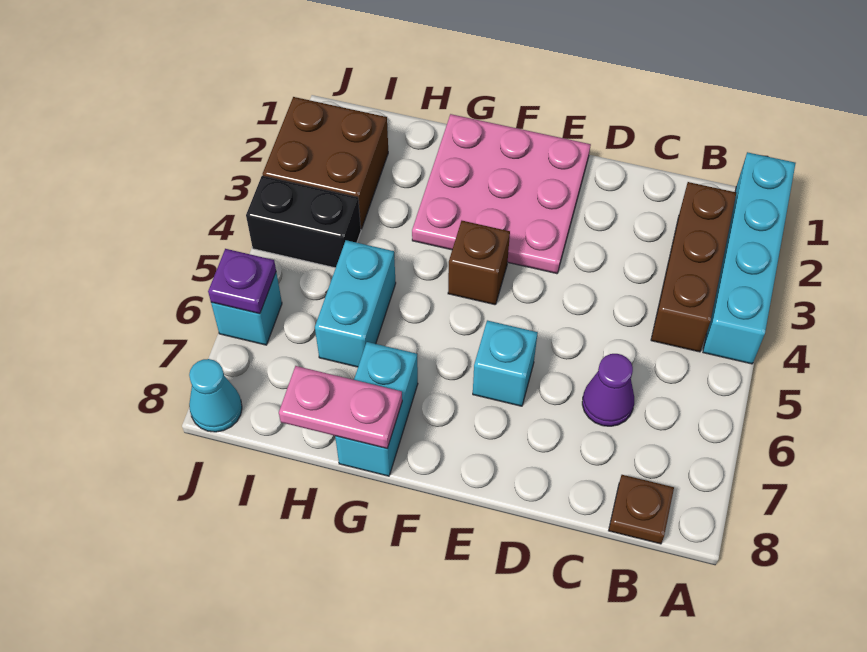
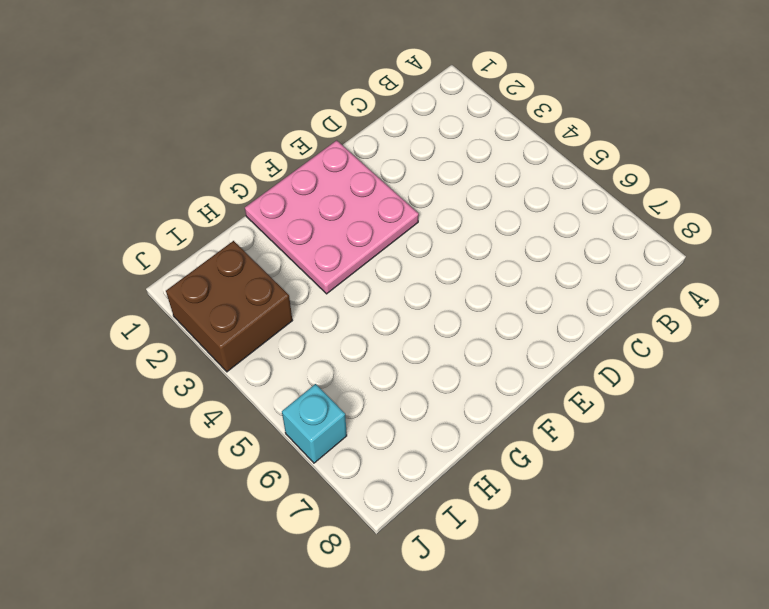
none -> cyan brick A1:A4 level 1
none -> brown brick B2:B4 level 1
none -> brown plate B8 level 1

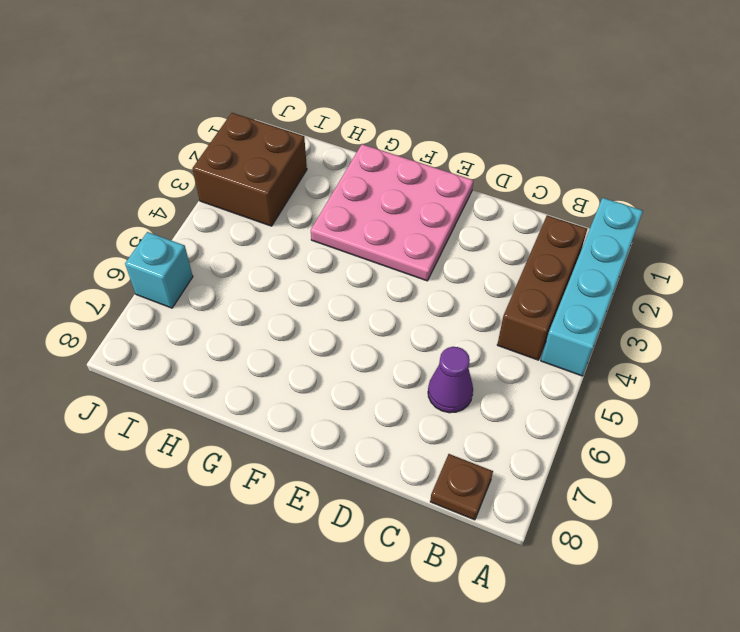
none -> cyan brick E6 level 1
none -> brown brick F4 level 1
none -> cyan brick G7:G8 level 1

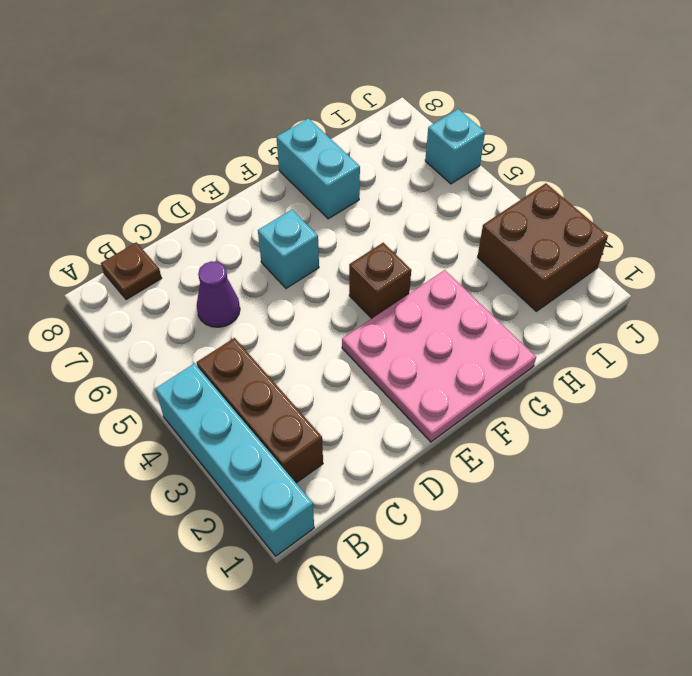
none -> cyan brick H5:H6 level 1
none -> black brick I4:J4 level 1
none -> cyan cone J8 level 1

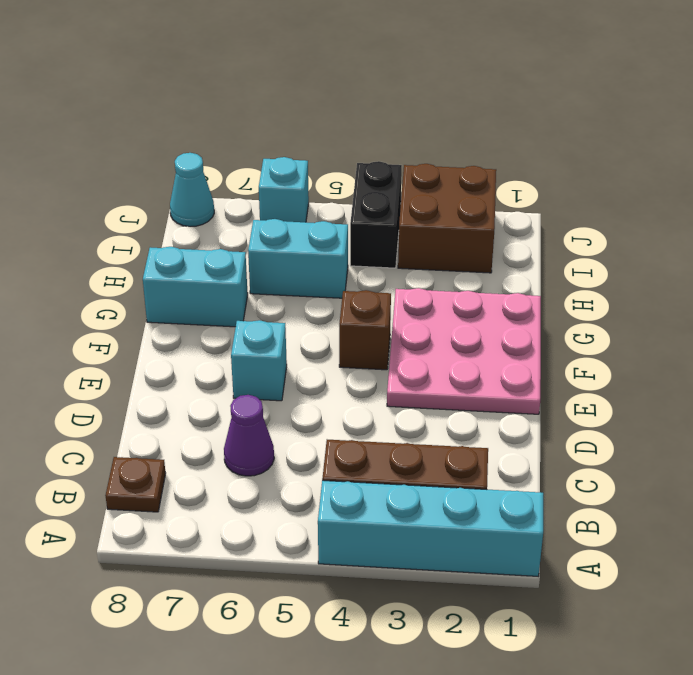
none -> pink plate G8:H8 level 2
none -> purple plate J6 level 2

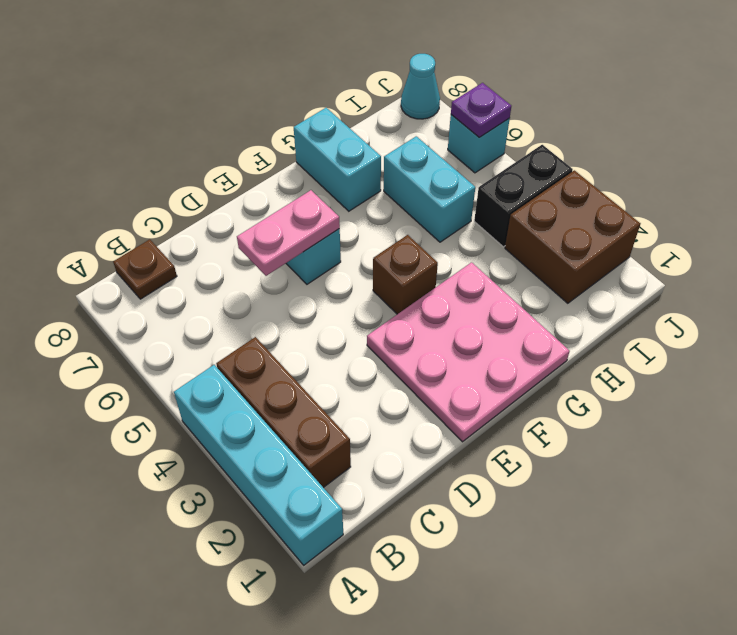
pink plate D6:E6 level 2 -> pink plate G8:H8 level 2
none -> purple cone C6 level 1

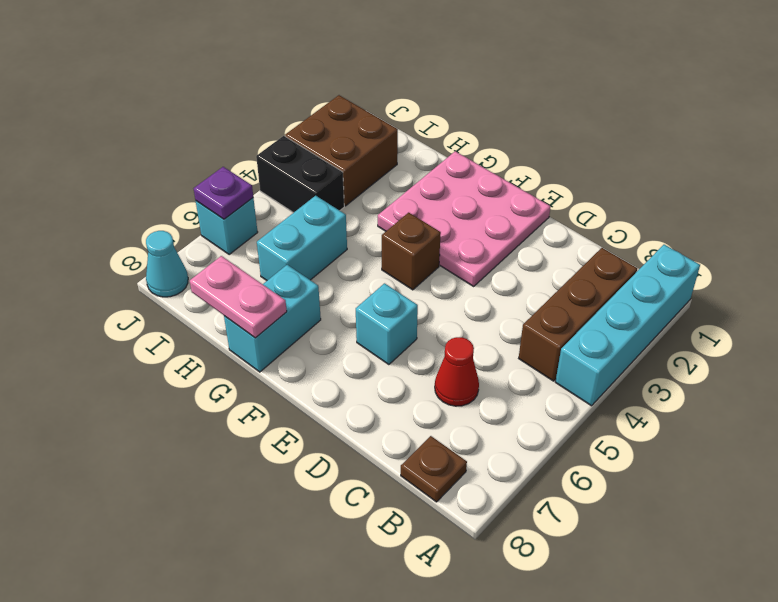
red cone C6 level 1 -> purple cone C6 level 1

